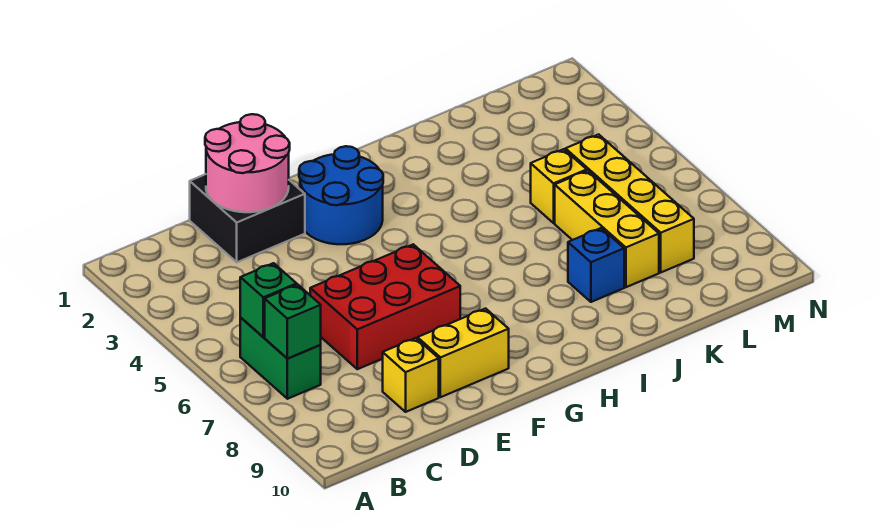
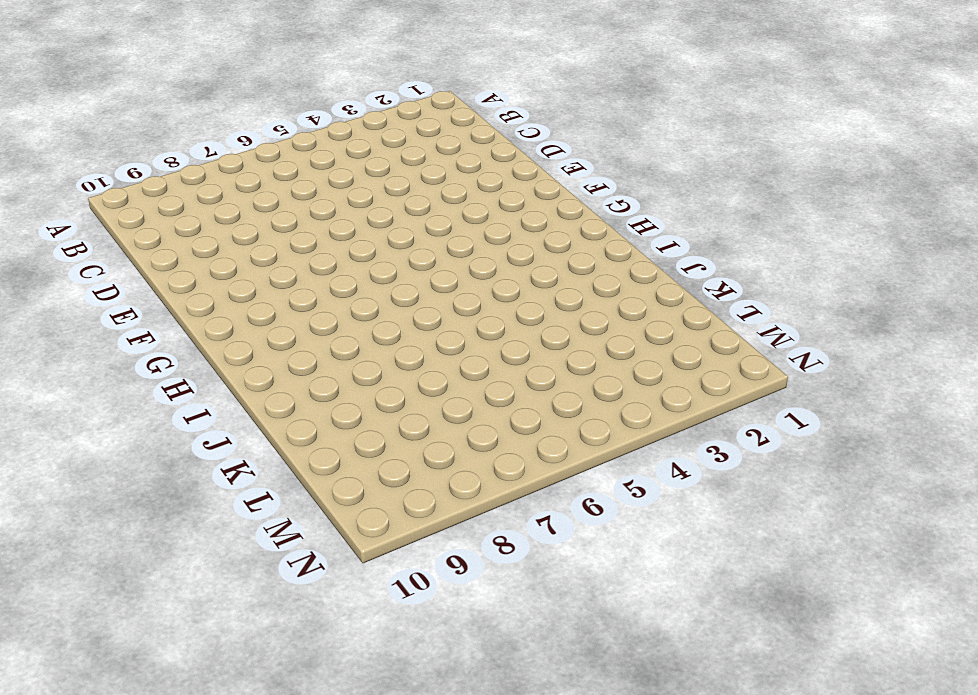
none -> green brick B6:B7 level 1
none -> black brick D1:E2 level 1
none -> red brick D6:F7 level 1

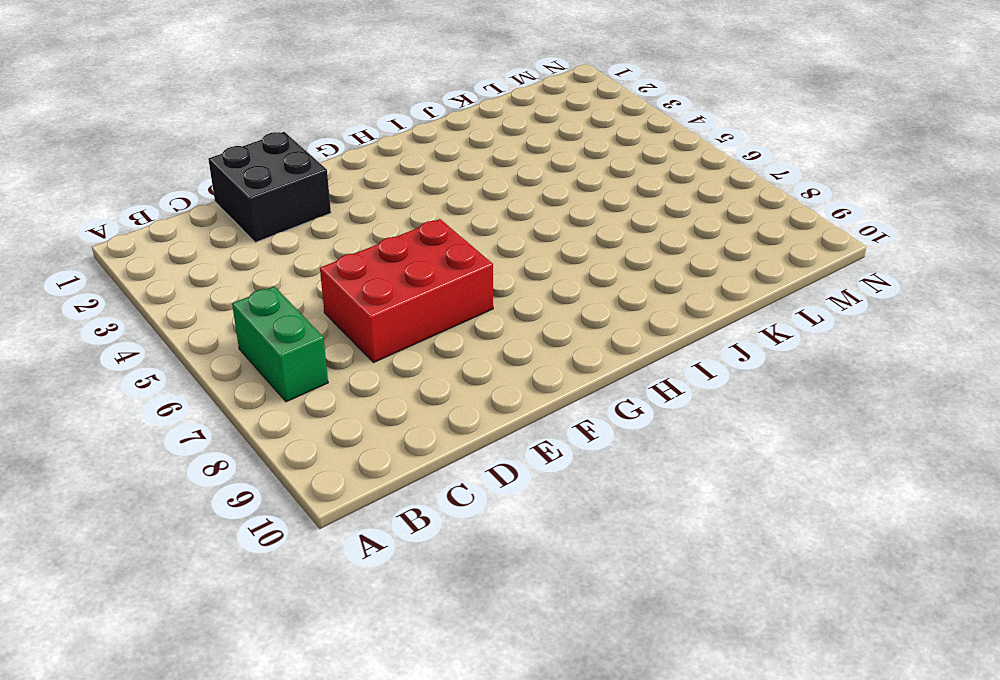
none -> yellow brick D9 level 1
none -> yellow brick E9:F9 level 1
none -> blue round brick F2:G3 level 1

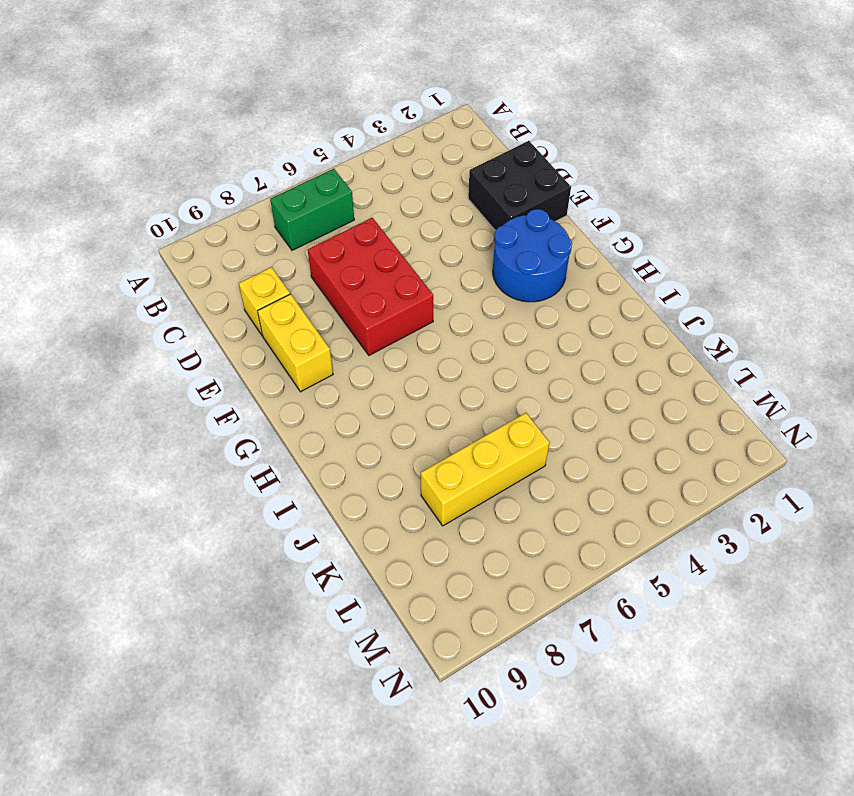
none -> blue brick J8 level 1
none -> yellow brick K5 level 1
none -> yellow brick L5:L8 level 1

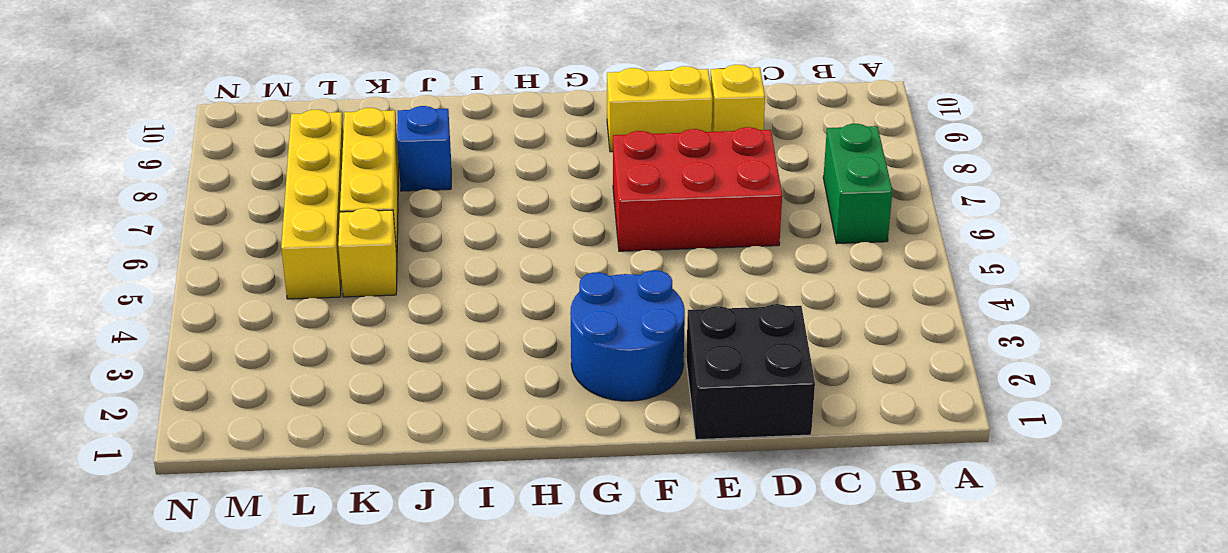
none -> green brick B6 level 2
none -> green brick B7 level 2
none -> pink round brick D1:E2 level 2

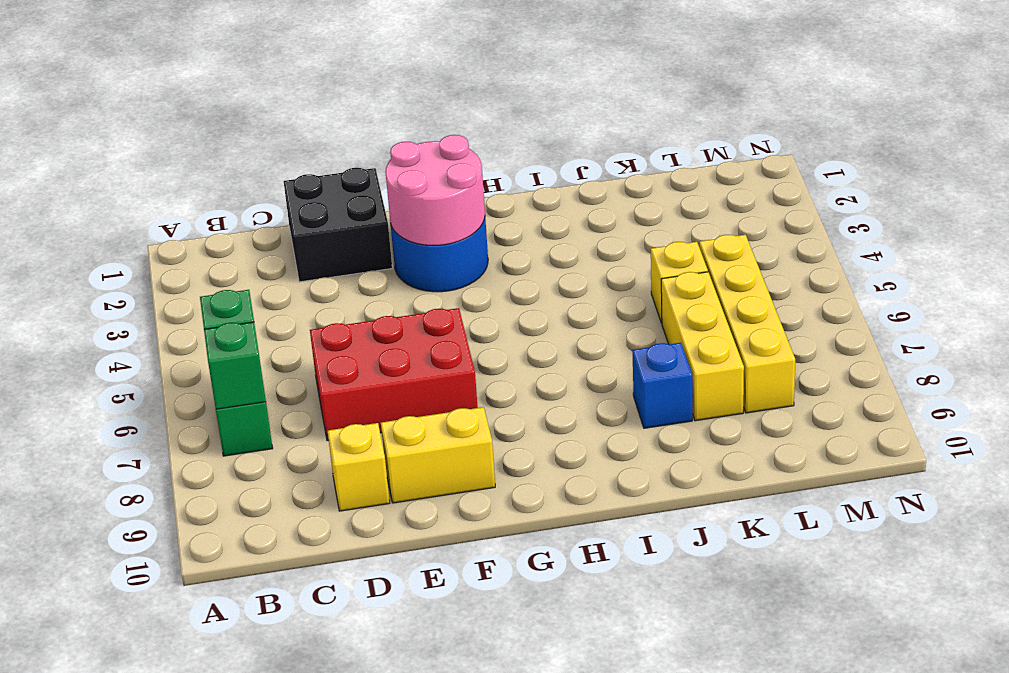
pink round brick F2:G3 level 2 -> pink round brick D1:E2 level 2

